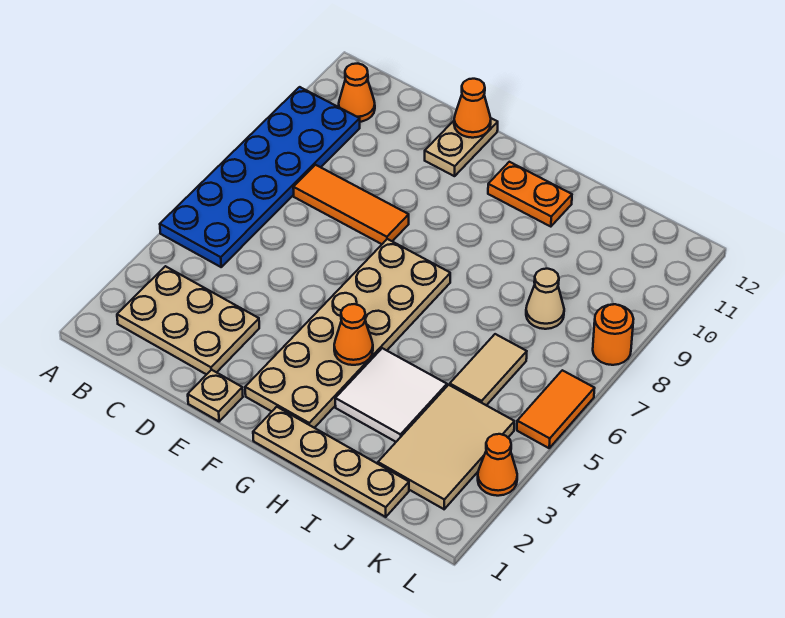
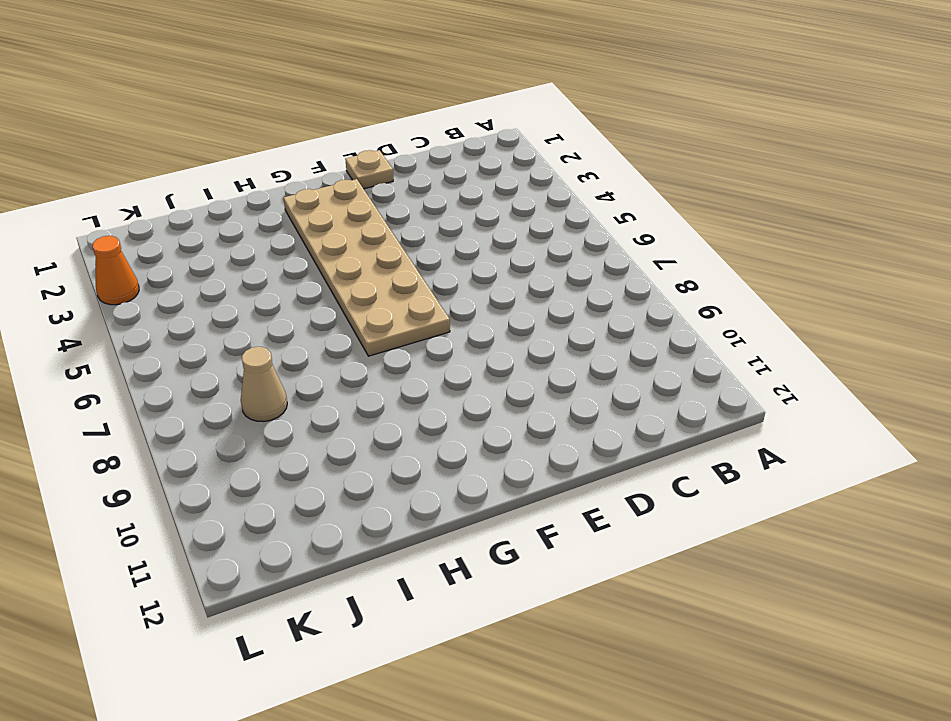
none -> blue plate A5:B10 level 1
none -> tan plate B2:D3 level 1
none -> orange cone B11 level 1

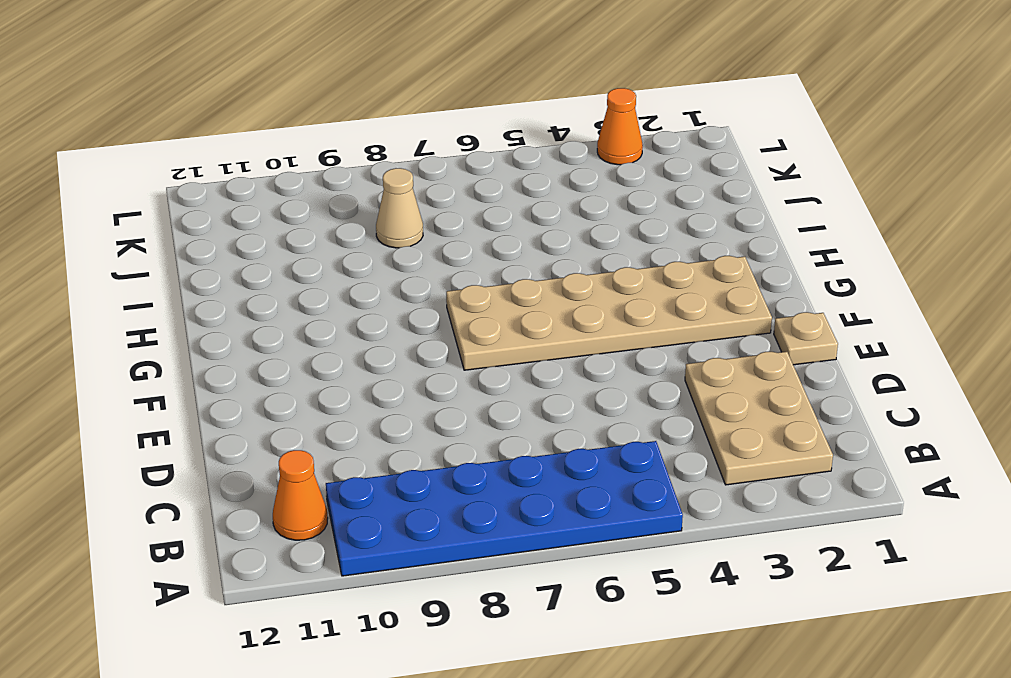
none -> orange tile C8:E8 level 1
none -> tan plate E11:E12 level 1
none -> tan plate G1:J1 level 1

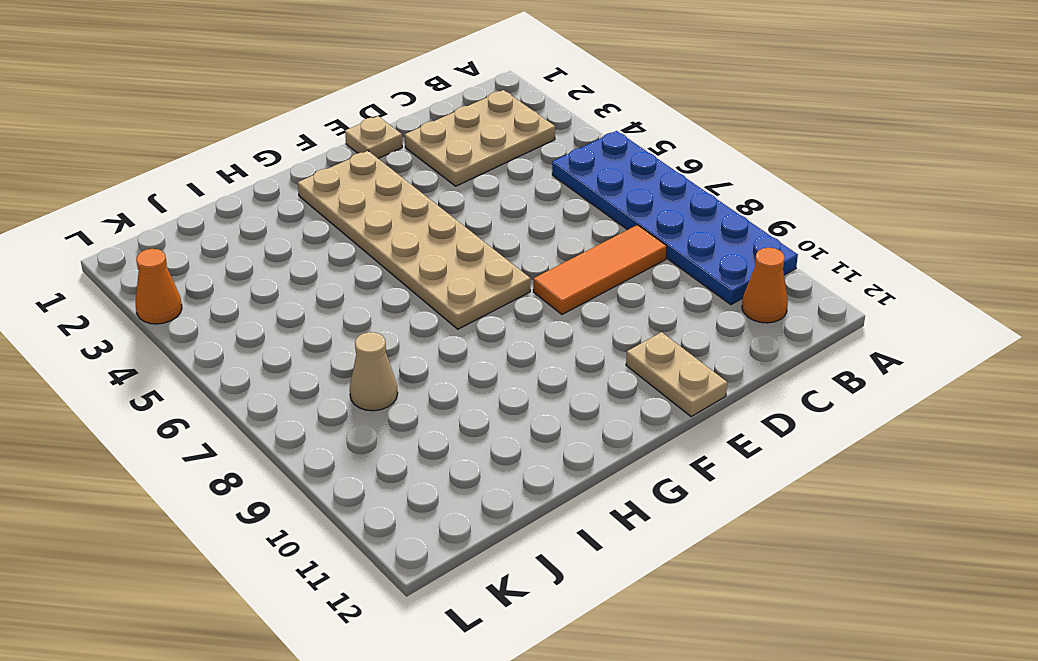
none -> tan plate G1:J1 level 1
none -> orange plate G11:H11 level 1
none -> white tile H3:I4 level 1

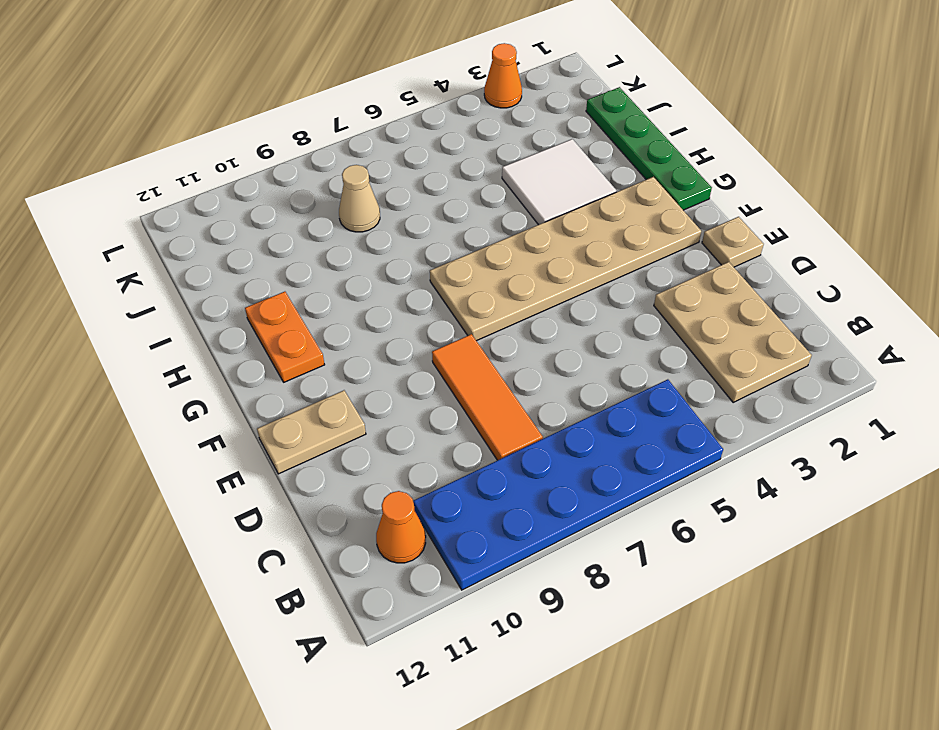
green plate G1:J1 level 1 -> tan plate G1:J1 level 1
none -> tan tile J2:K4 level 1
none -> tan tile J5:J6 level 1
none -> orange tile L5:L6 level 1

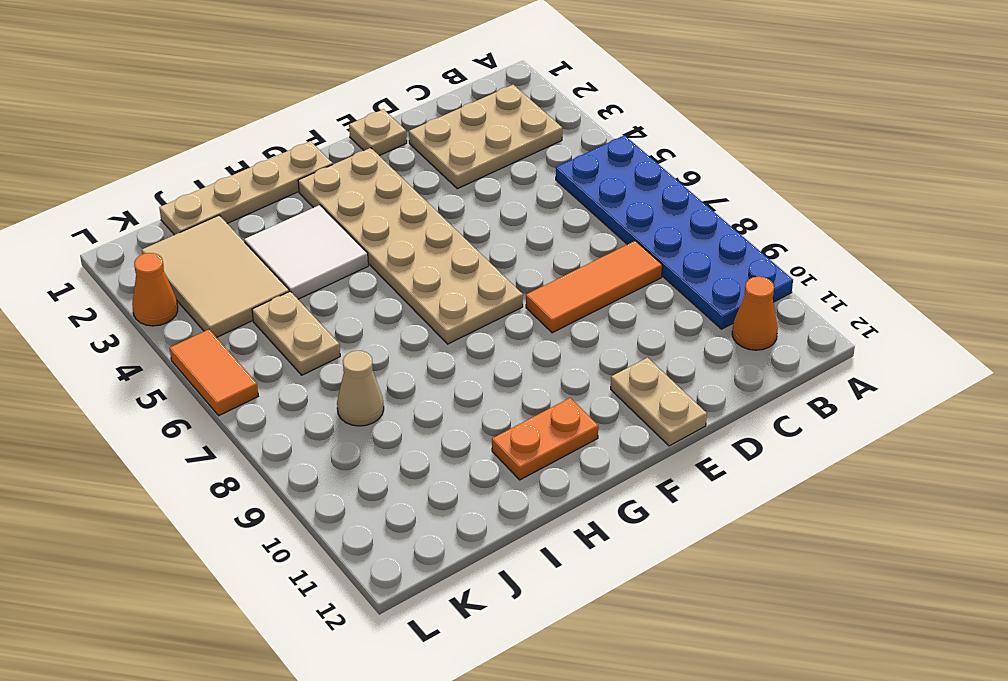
tan plate J5:J6 level 1 -> tan tile J5:J6 level 1
none -> orange round brick L8 level 1
none -> orange cone E12 level 2
none -> orange cone G4 level 2

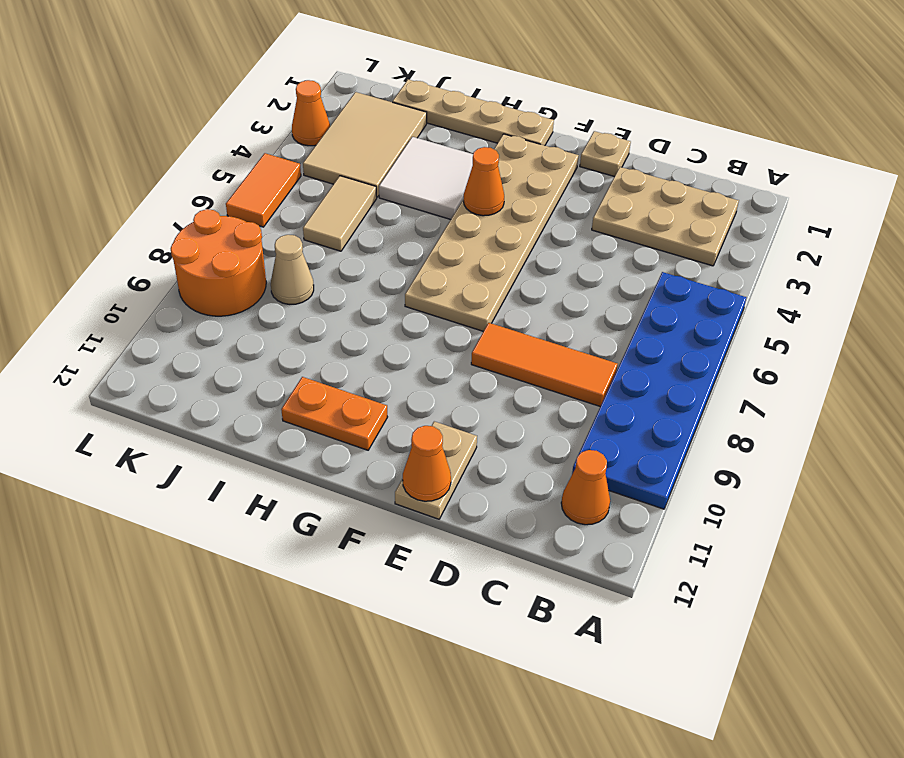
orange round brick K8:L9 level 1 -> orange round brick L8 level 1

